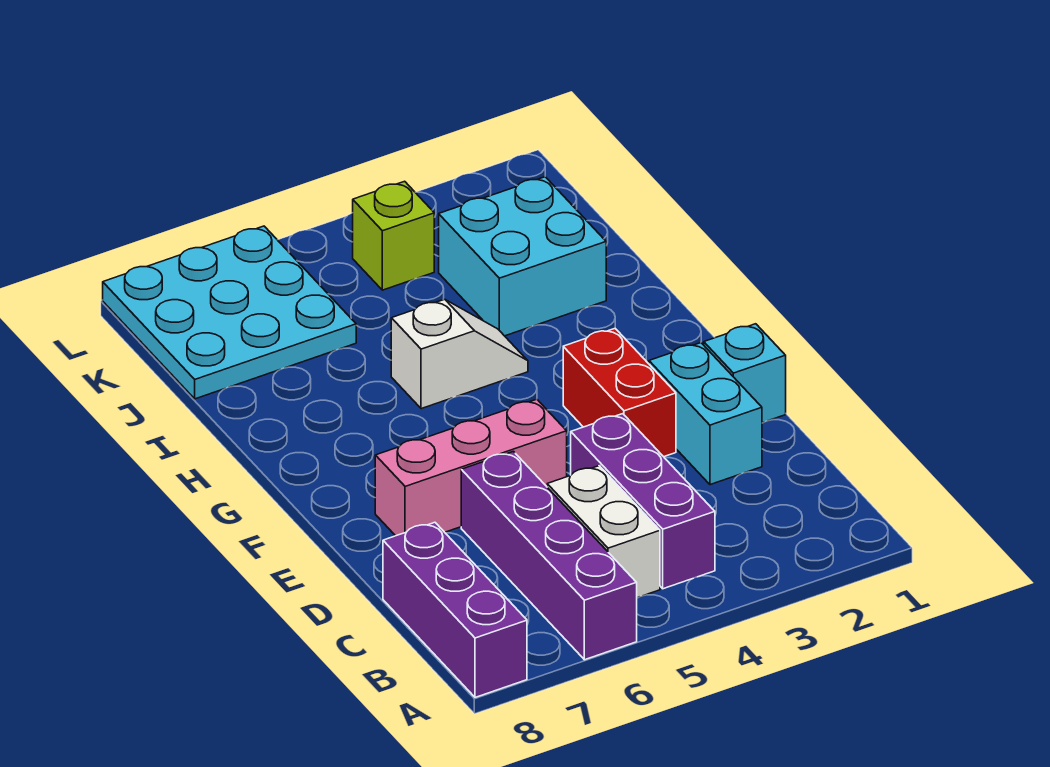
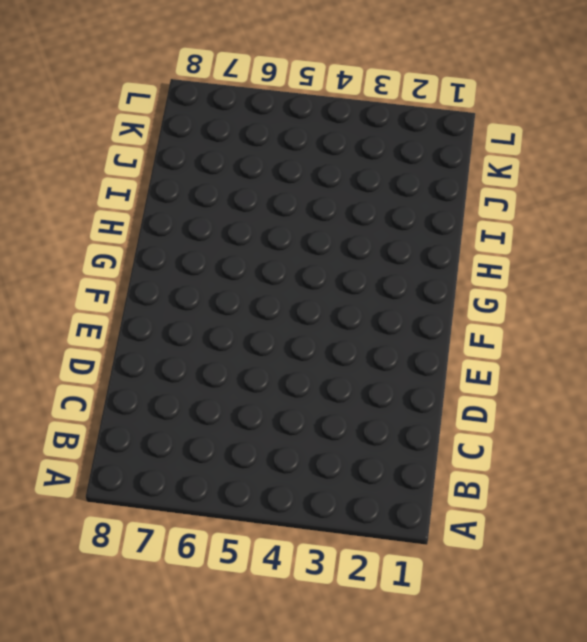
none -> purple brick A6:D6 level 1
none -> purple brick A8:C8 level 1
none -> purple brick B4:D4 level 1

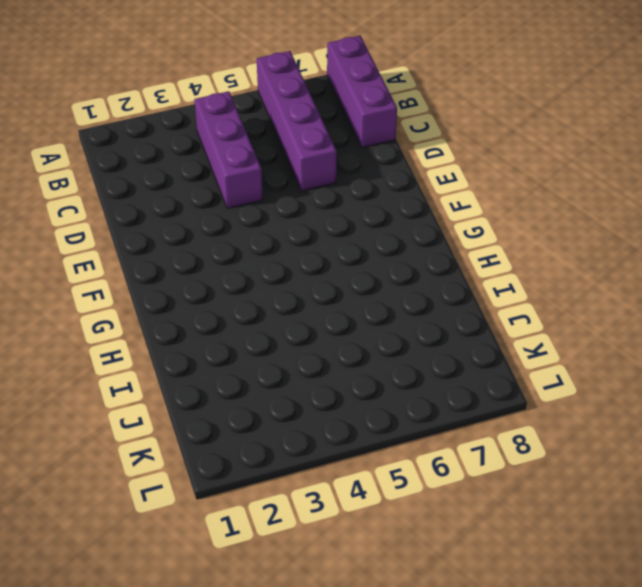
none -> white brick B5:C5 level 1
none -> cyan brick D2:E2 level 1
none -> cyan brick E1 level 1

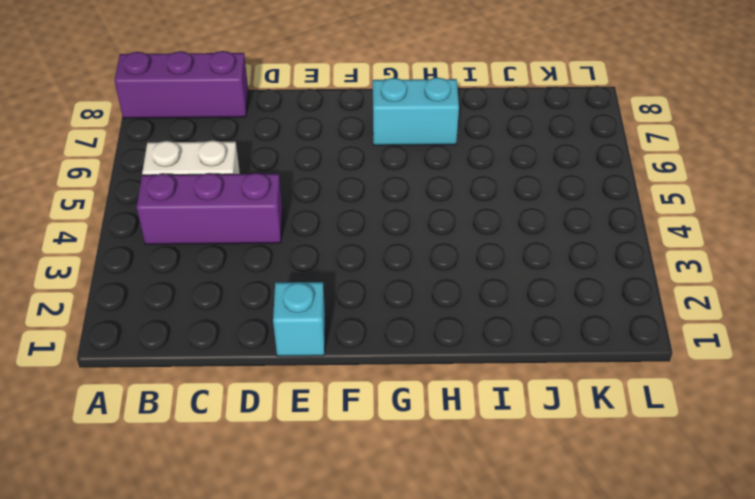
cyan brick G7:H7 level 1 -> cyan brick D2:E2 level 1
none -> purple brick A6:D6 level 1
none -> red brick E3:F3 level 1
none -> pink brick E5:E7 level 1

